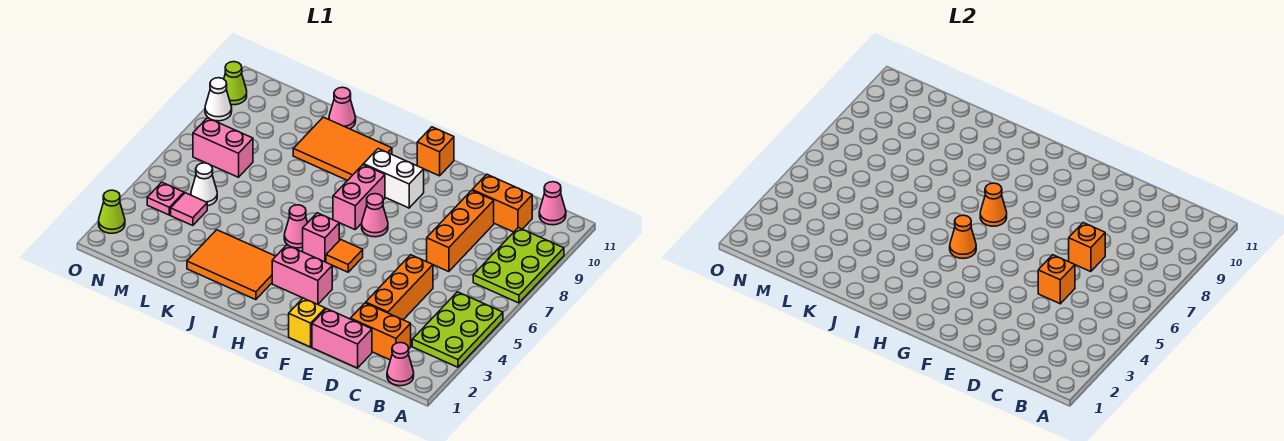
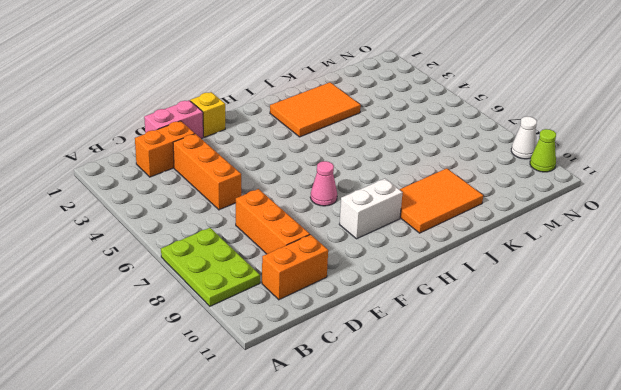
none -> lime plate A3:B5 level 1
none -> pink cone B1 level 1
none -> pink cone B11 level 1
none -> pink brick G3:H3 level 1

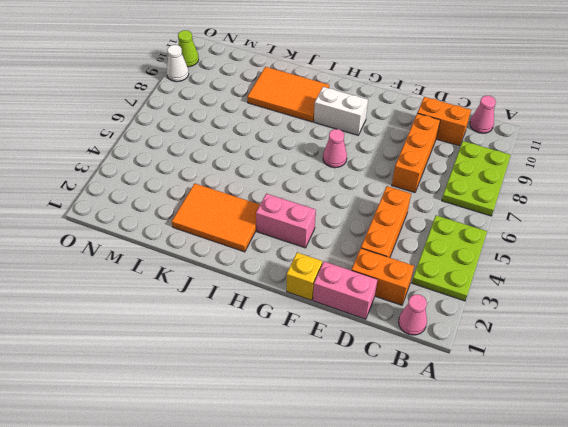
none -> orange tile G5 level 1
none -> orange brick G11 level 1
none -> pink brick H5 level 1
none -> pink brick H7:H8 level 1

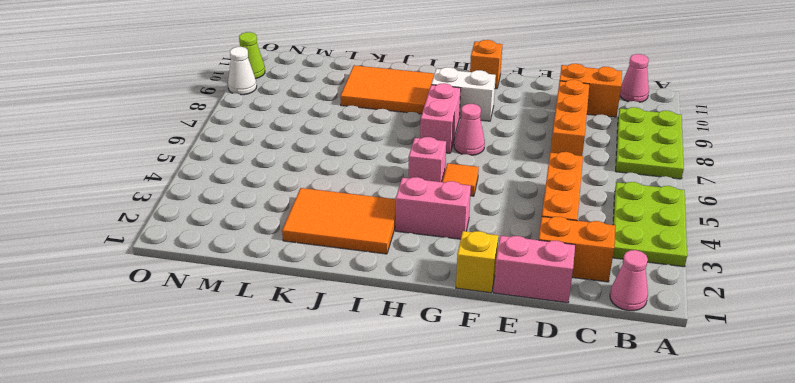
none -> pink cone I5 level 1
none -> pink cone K11 level 1
none -> pink tile M4 level 1
none -> white cone M5 level 1

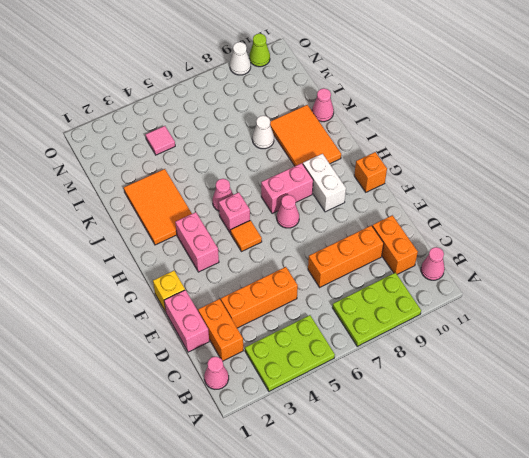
white cone K8 level 1 -> white cone M5 level 1
none -> pink brick M7:N7 level 1
none -> pink plate N4 level 1
none -> lime cone O2 level 1
none -> orange brick D5 level 2

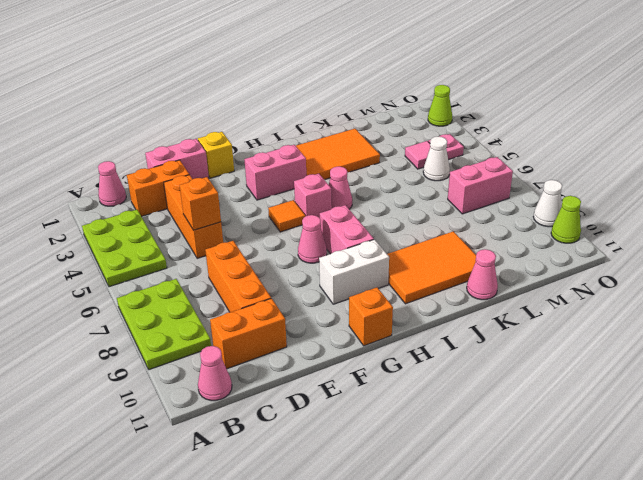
none -> orange brick D7 level 2
none -> orange cone H5 level 2
none -> orange cone H7 level 2

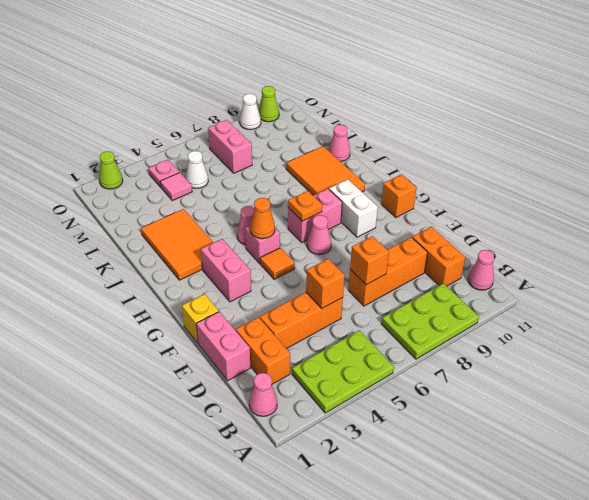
orange plate H7 level 2 -> orange cone H7 level 2

